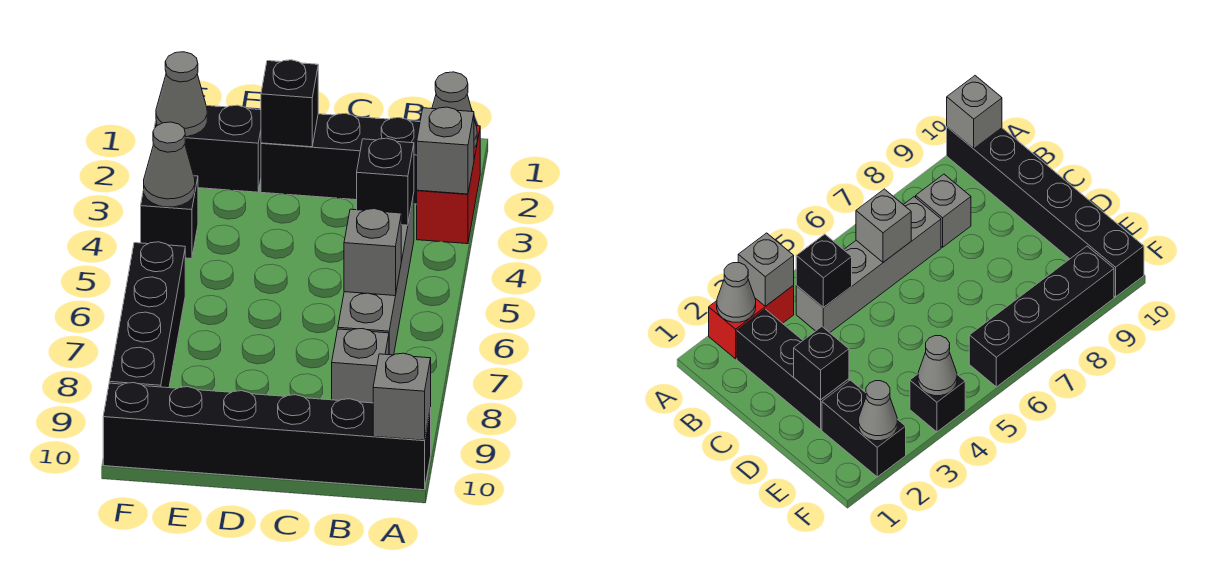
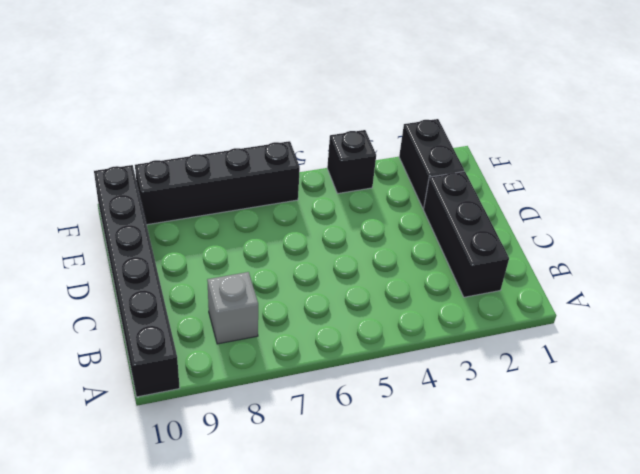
none -> red brick A2:A3 level 1
none -> grey brick B4:B7 level 1
none -> grey cone A2 level 2

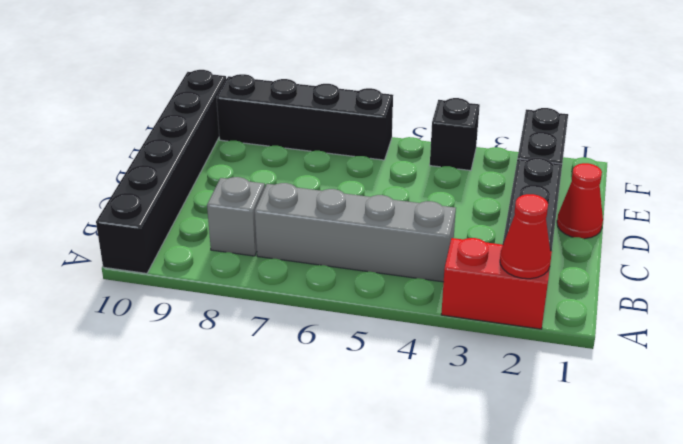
red cone A2 level 2 -> grey cone A2 level 2
red cone D1 level 1 -> none
none -> grey brick A3 level 2
none -> grey brick A10 level 2
none -> black brick B4 level 2

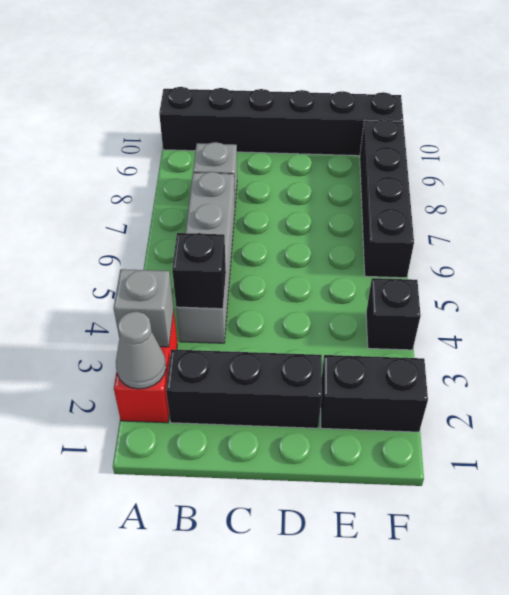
none -> grey brick A10 level 2
none -> grey brick B6 level 2
none -> black brick D2 level 2

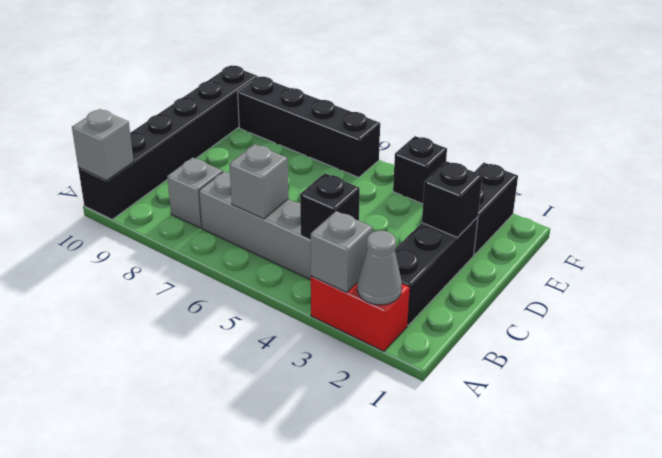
none -> grey cone F2 level 2
none -> grey cone F4 level 2

